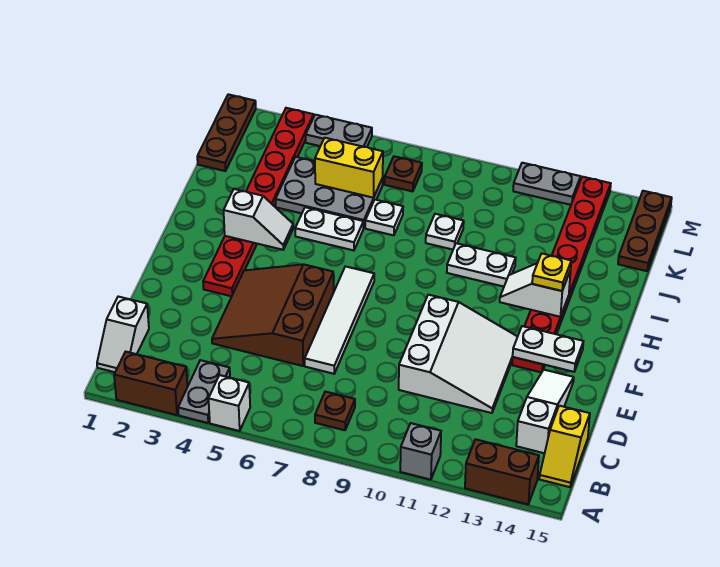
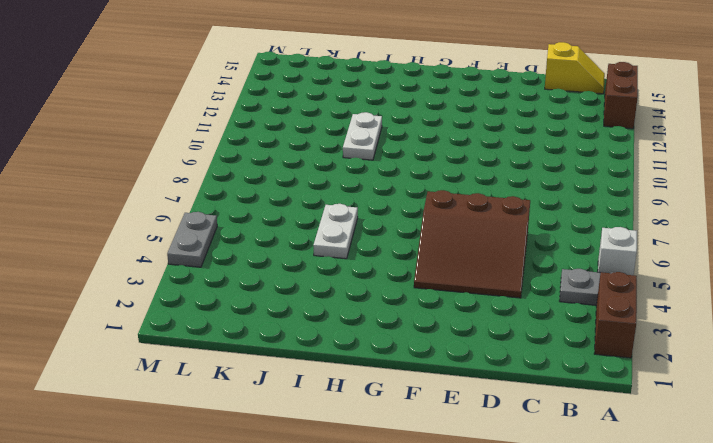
none -> grey brick A11 level 1
none -> white slope B1:C1 level 1 top C
none -> brown plate B8 level 1

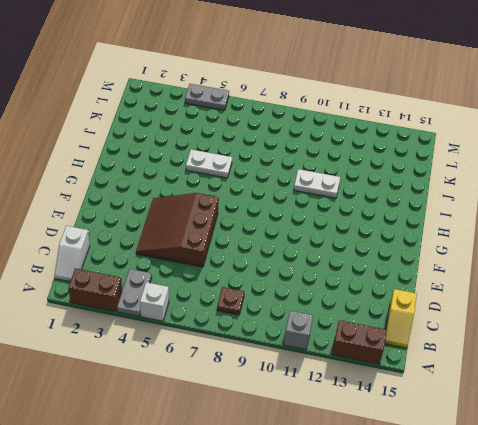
none -> white slope C14:E14 level 1 top C
none -> white tile D7:G7 level 1
none -> white slope D10:F12 level 1 top 10

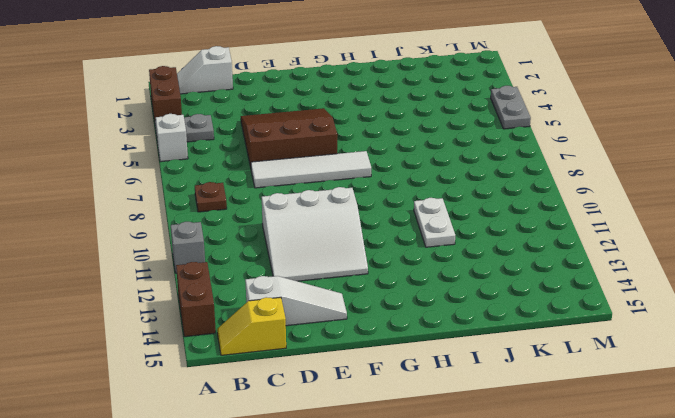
none -> red plate F3:M3 level 1
none -> red plate F13:M13 level 1
none -> white plate I5:I6 level 1

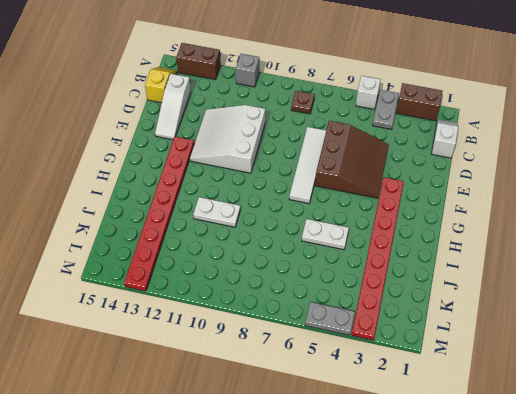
none -> grey plate J4:K6 level 1
none -> white plate J7 level 1
none -> white plate J9 level 1

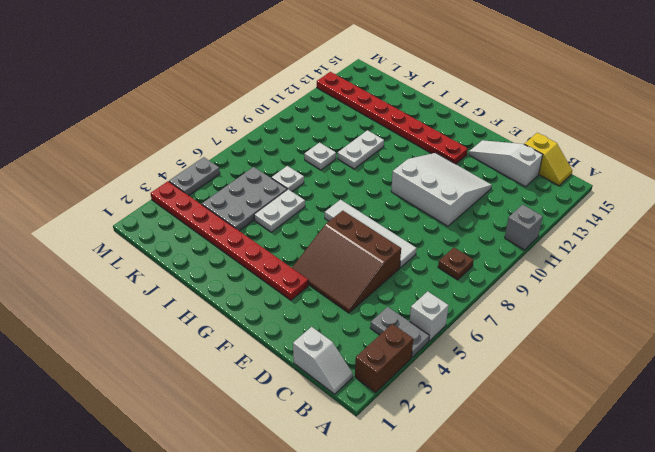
none -> brown brick A13:A14 level 1
none -> brown plate K1:M1 level 1
none -> brown plate K15:M15 level 1

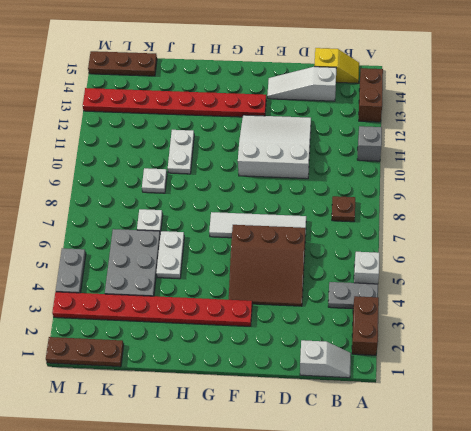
none -> brown plate L7 level 1
none -> grey plate M11:M12 level 1
none -> white plate F13:F14 level 2

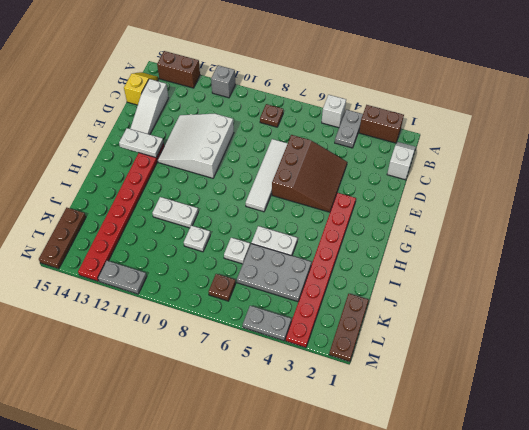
none -> white slope H3:H4 level 2 top 3
none -> white slope H12:H13 level 2 top 13
none -> yellow brick K5:K6 level 2

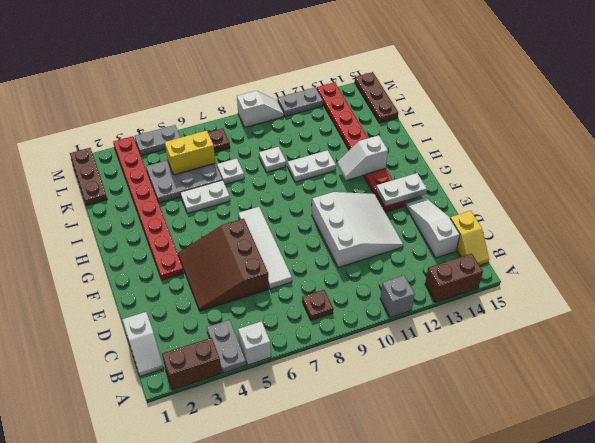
white slope M9:M10 level 1 top 9 -> white slope H3:H4 level 2 top 3
none -> yellow plate H13 level 3

